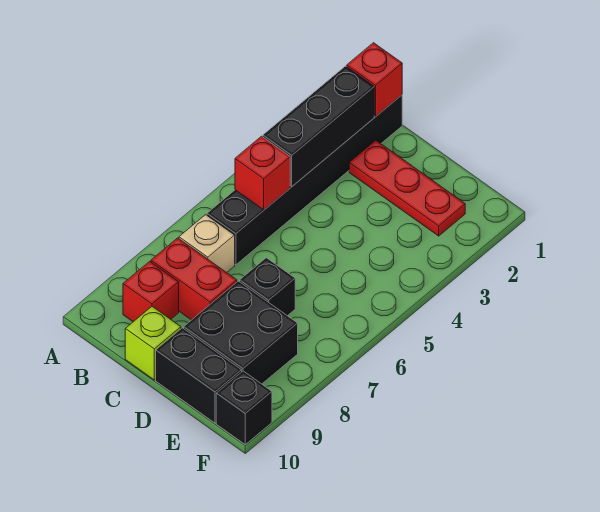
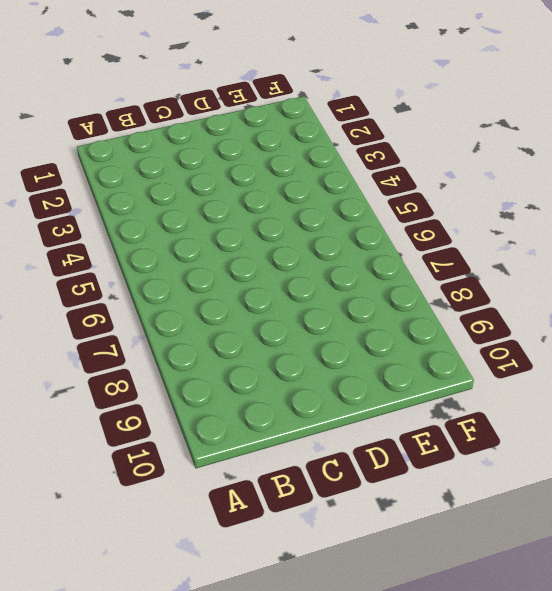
none -> black brick B1:B6 level 1
none -> tan brick B7 level 1
none -> red brick B8:C8 level 1

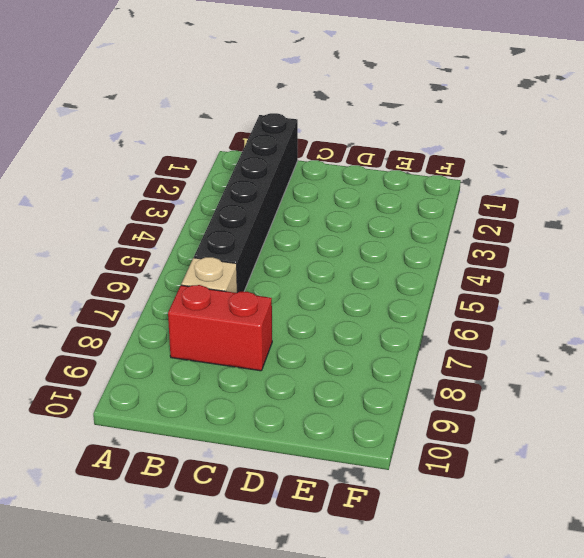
none -> red brick B9 level 1
none -> red plate C2:E2 level 1
none -> lime brick C10 level 1

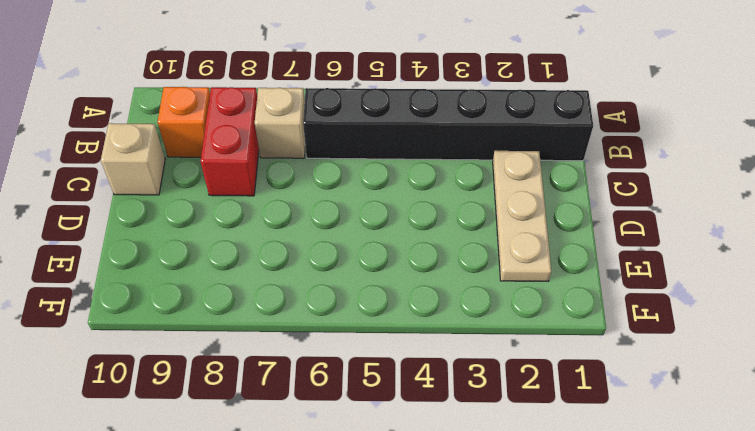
orange brick B9 level 1 -> red brick B9 level 1
tan plate C2:E2 level 1 -> red plate C2:E2 level 1
tan brick C10 level 1 -> lime brick C10 level 1
none -> black brick D7 level 1
none -> black brick D8:E9 level 1
none -> black brick D10:E10 level 1

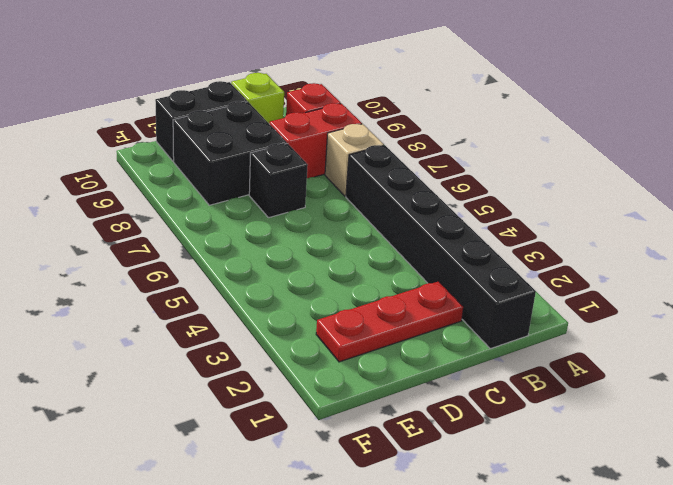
none -> black brick F10 level 1
none -> red brick B1 level 2
none -> black brick B2:B4 level 2

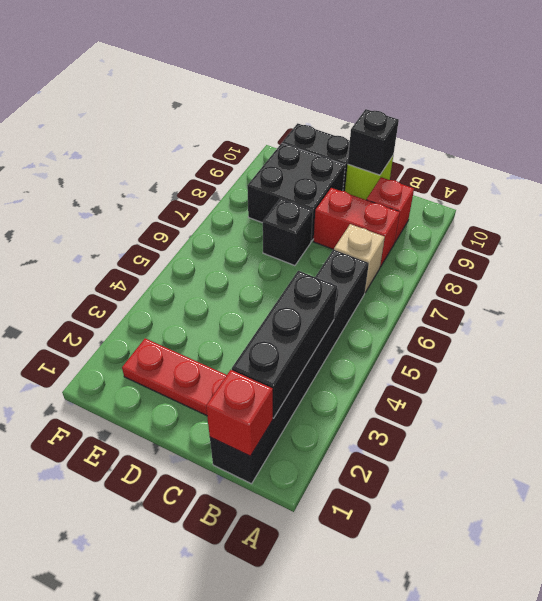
black brick C10 level 2 -> black brick F10 level 1
none -> red brick B5 level 2

